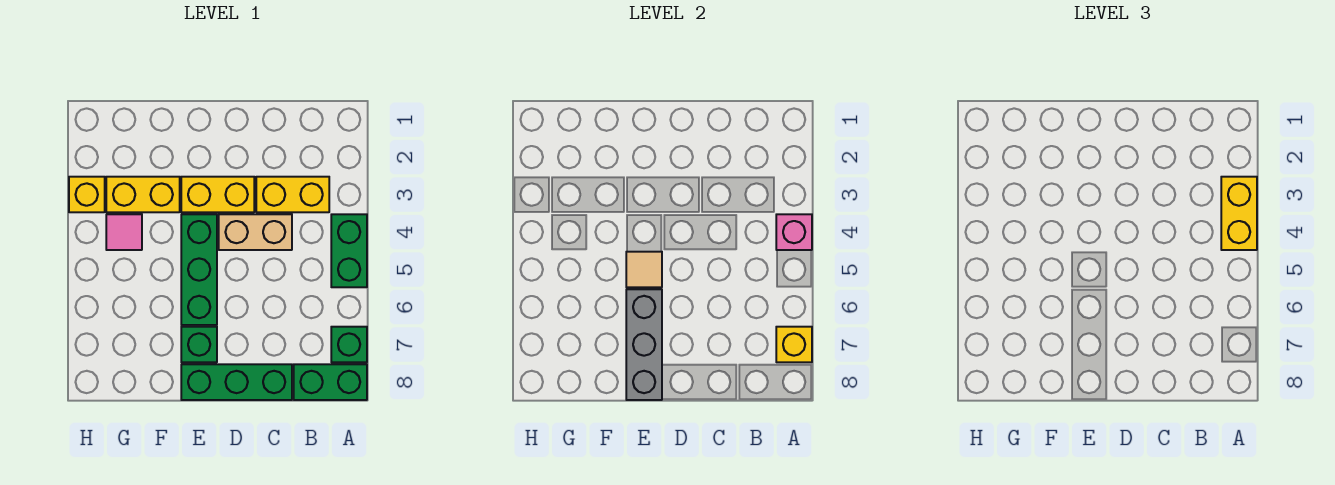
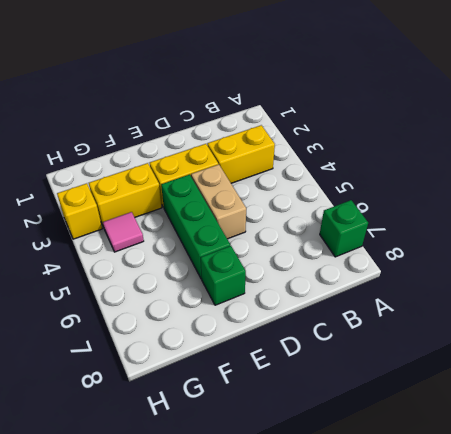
tan brick D4:D5 level 1 -> tan brick C4:D4 level 1
none -> green brick A4:A5 level 1
none -> green brick A8:B8 level 1
none -> green brick C8:E8 level 1

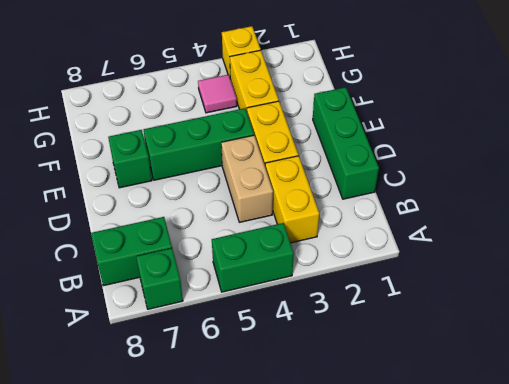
green brick B7:B8 level 1 -> green brick A8:B8 level 1
green brick C1:E1 level 1 -> green brick C8:E8 level 1
none -> pink brick A4 level 2
none -> yellow brick A7 level 2
none -> tan tile E5 level 2

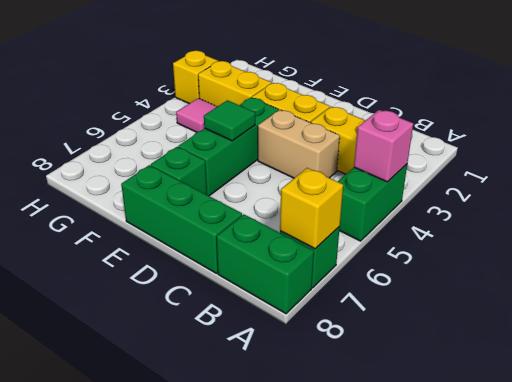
green tile E5 level 2 -> tan tile E5 level 2
none -> grey brick E6:E8 level 2
none -> yellow brick A3:A4 level 3

